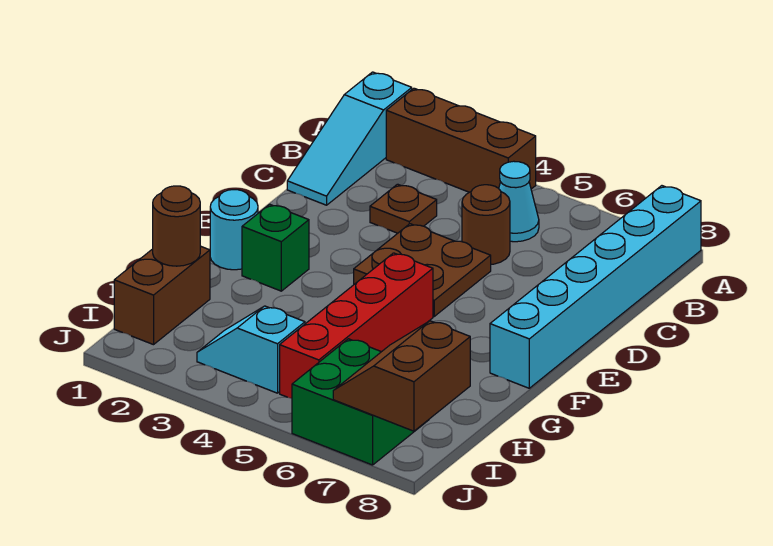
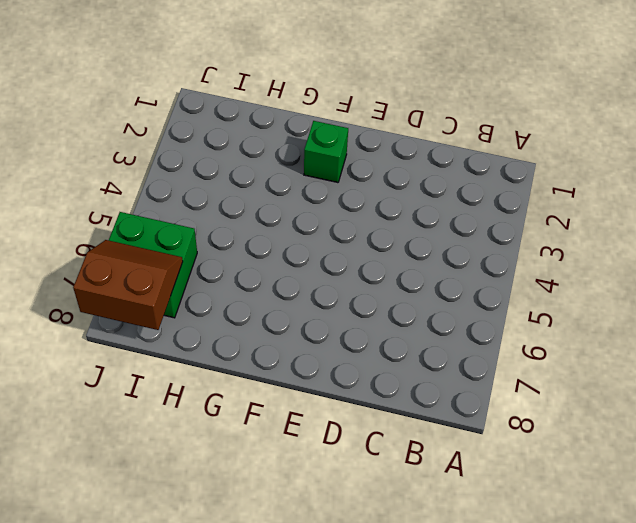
none -> cyan slope A1:C1 level 1 top A
none -> brown brick A2:A4 level 1
none -> cyan brick A8:F8 level 1

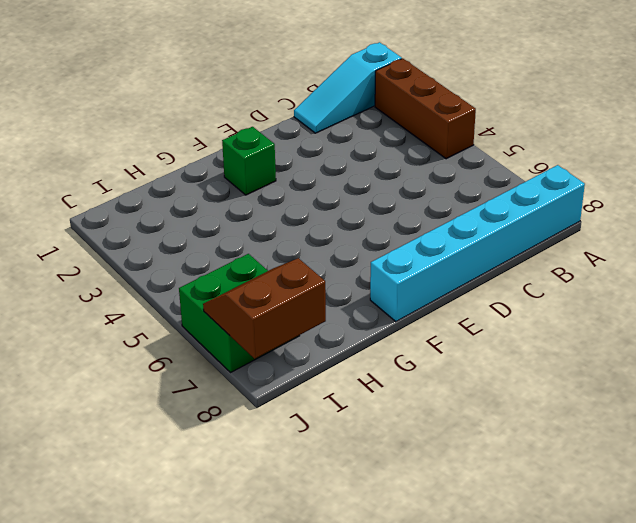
none -> cyan cone B5 level 1
none -> brown plate C3 level 1
none -> brown round brick C5 level 1

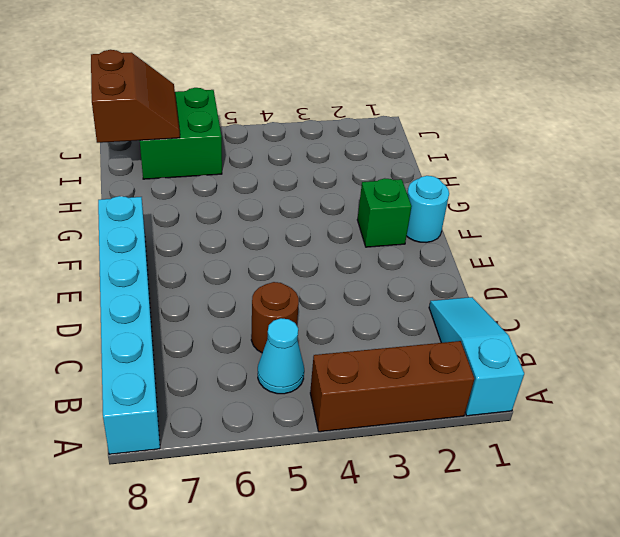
none -> brown plate C3 level 1
none -> brown plate D4:E5 level 1
none -> red brick F5:I5 level 1

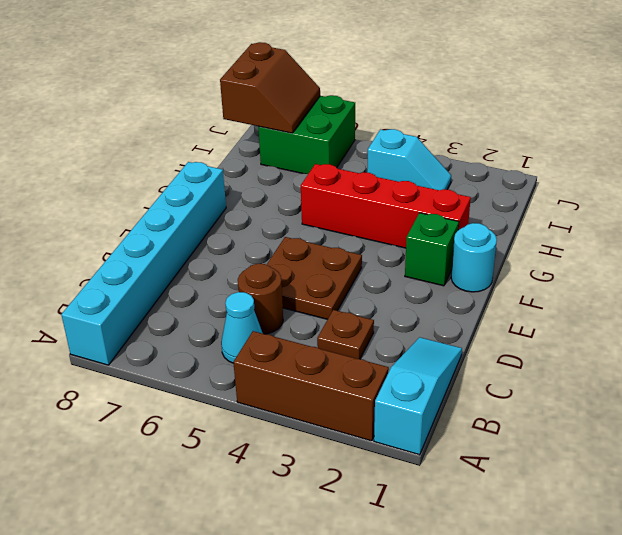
red brick G2:G5 level 1 -> red brick F5:I5 level 1
none -> brown brick H1:I1 level 1
none -> brown round brick H1 level 2

